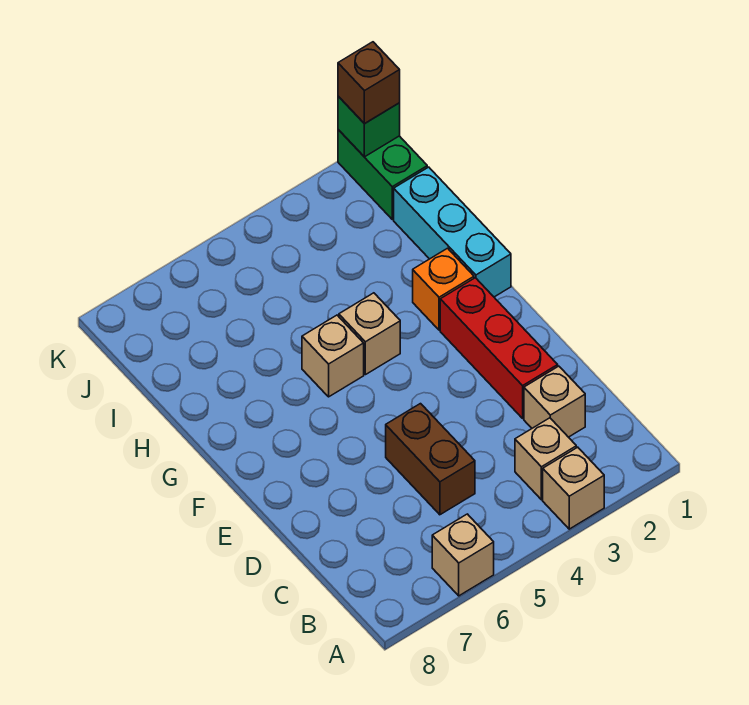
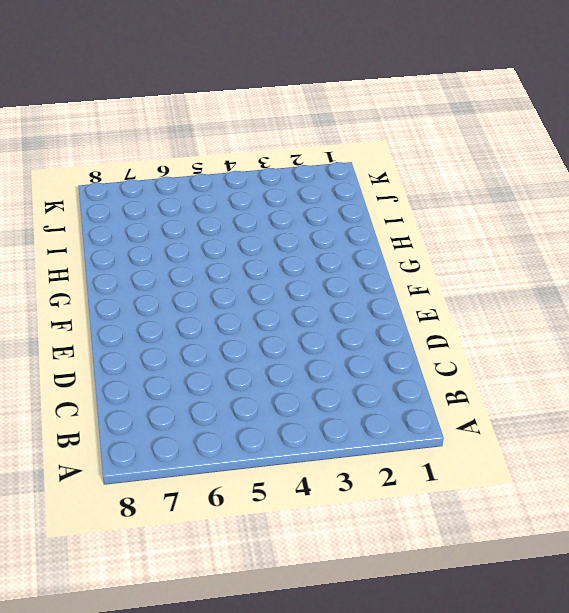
none -> tan brick A3 level 1
none -> tan brick A6 level 1
none -> tan brick B3 level 1

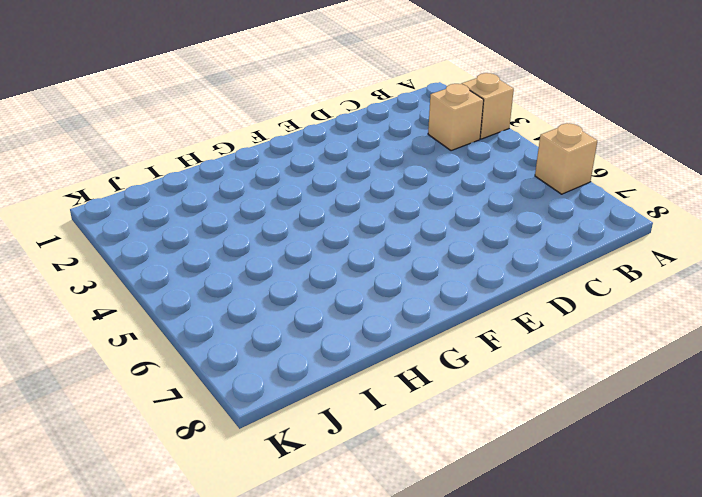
none -> tan brick C2 level 1
none -> brown brick C5:D5 level 1
none -> red brick D2:F2 level 1

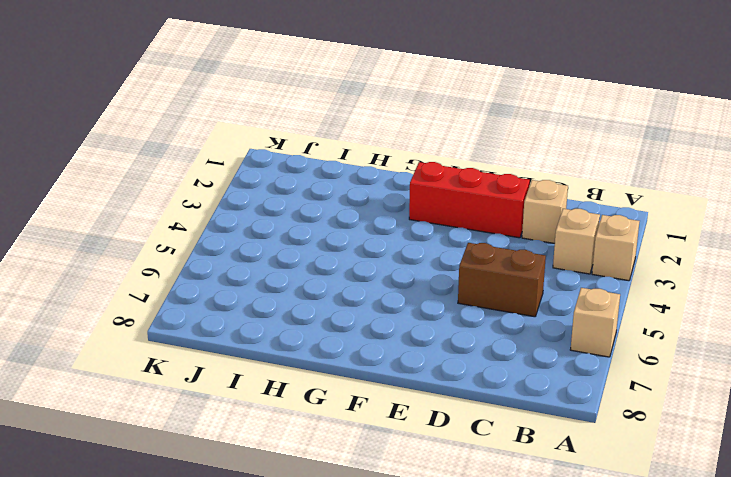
none -> cyan brick G1:I1 level 1
none -> orange brick G2 level 1
none -> tan brick G4 level 1

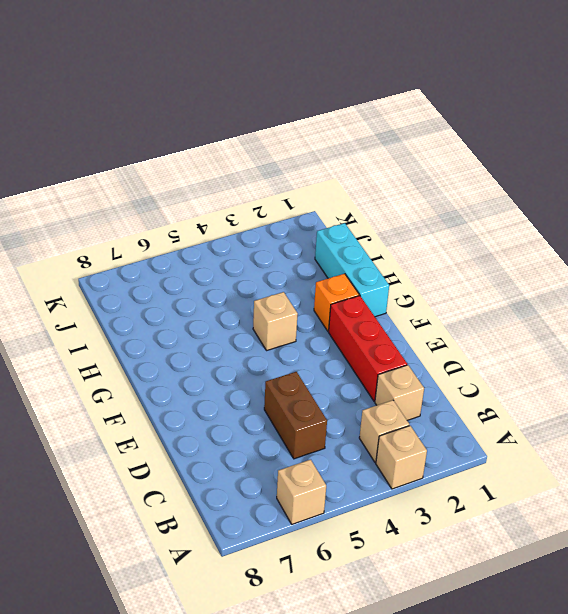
none -> tan brick G5 level 1
none -> green brick J1:K1 level 1
none -> green brick K1 level 2

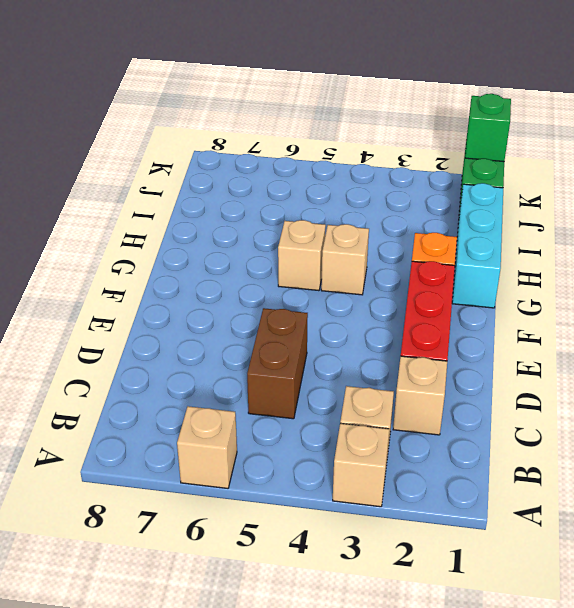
none -> brown brick K1 level 3

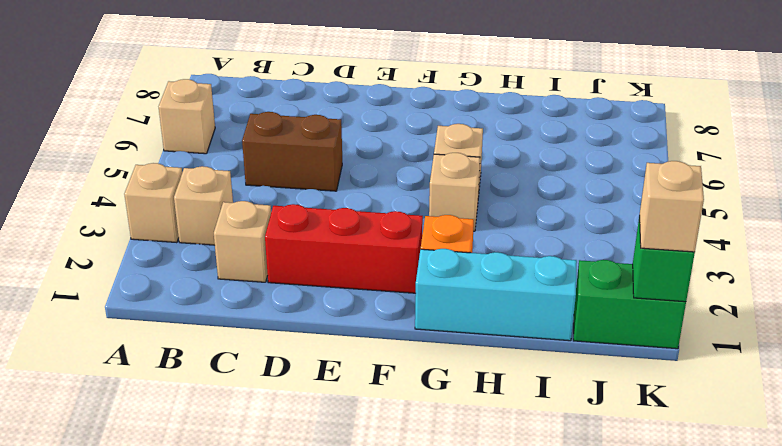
tan brick K1 level 3 -> brown brick K1 level 3

